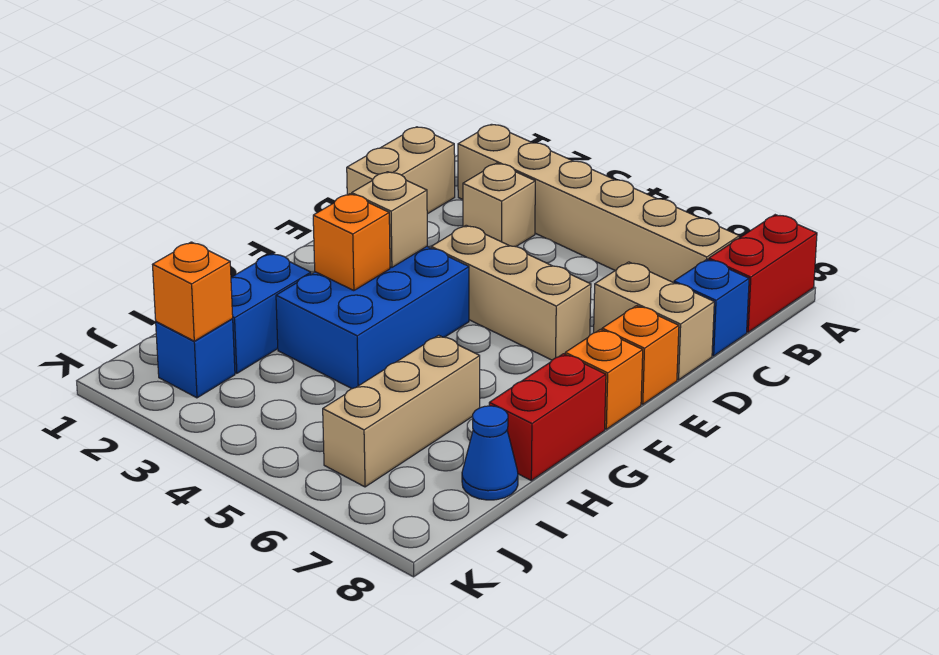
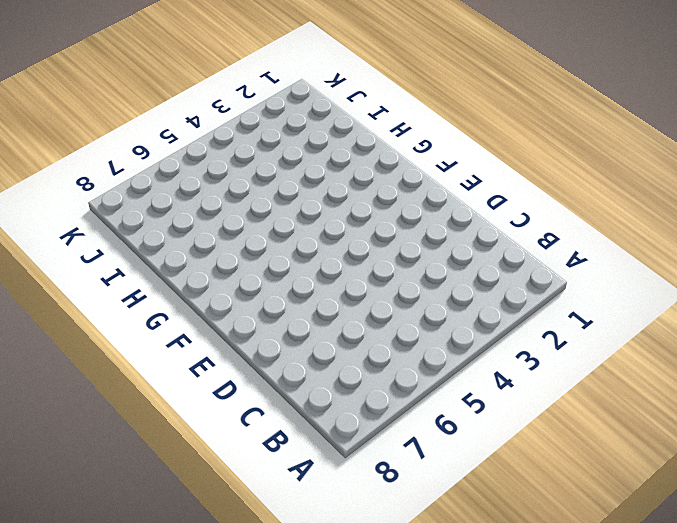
none -> red brick A8:B8 level 1
none -> tan brick B2:B7 level 1
none -> tan brick C1:D1 level 1

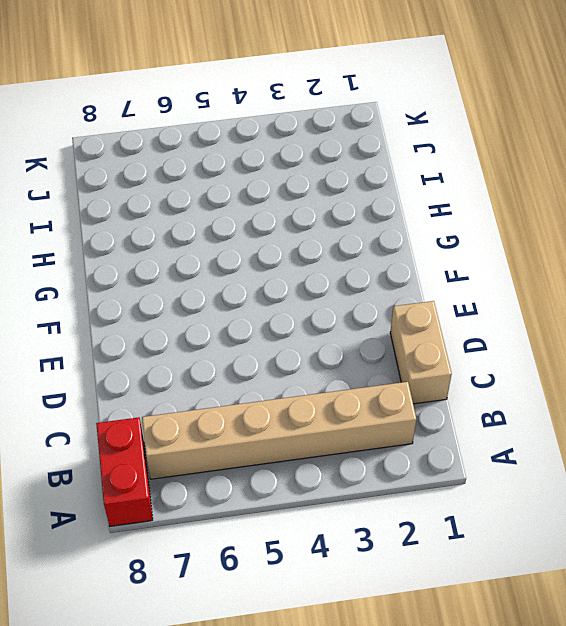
none -> tan brick C3 level 1
none -> blue brick C8 level 1
none -> tan brick D7:D8 level 1

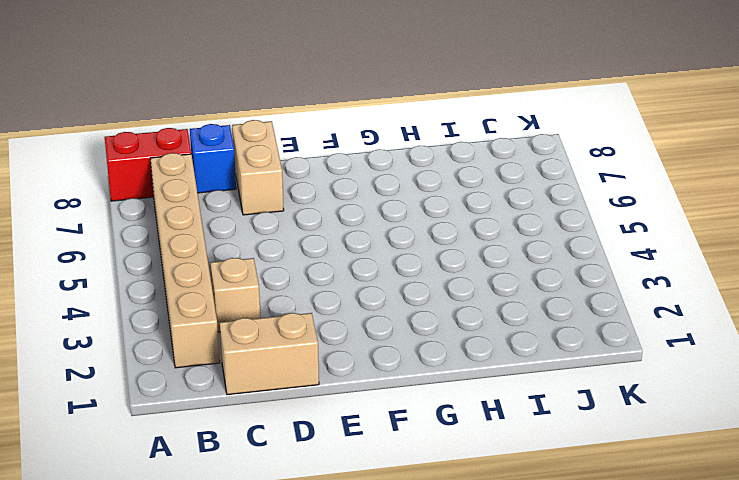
none -> tan brick E4:E6 level 1
none -> orange brick E8 level 1
none -> blue brick F3:H4 level 1

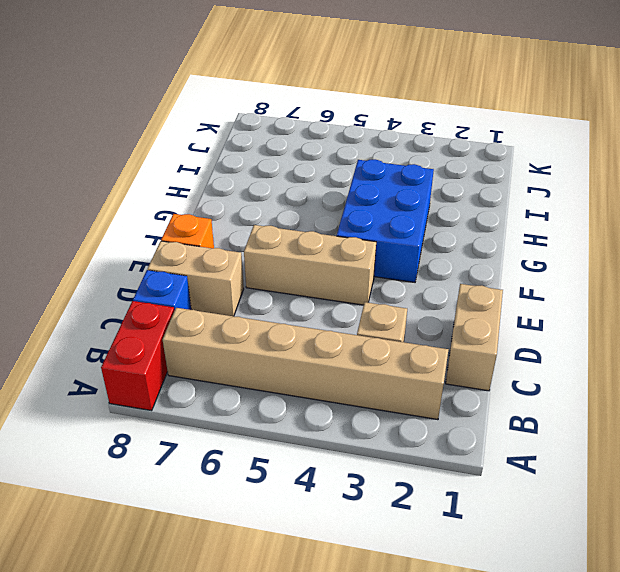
none -> orange brick F8 level 1
none -> red brick G8:H8 level 1
none -> blue brick H2:I2 level 1

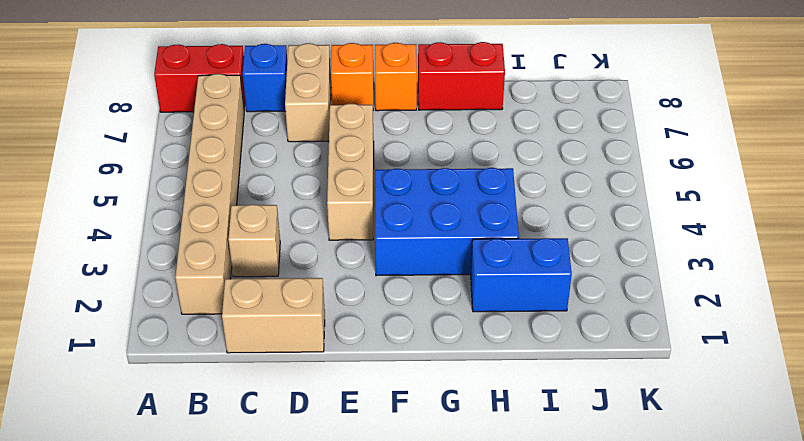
none -> tan brick H6:J6 level 1
none -> blue cone I8 level 1
none -> blue brick J2 level 1

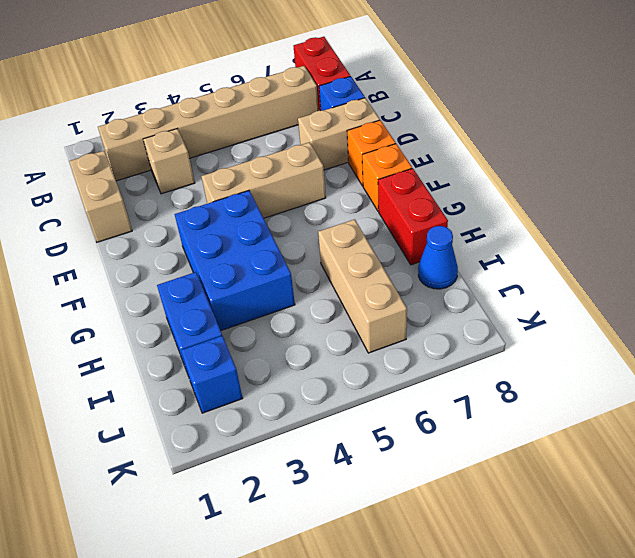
none -> tan brick F3 level 2
none -> orange brick G3 level 2
none -> orange brick J2 level 2

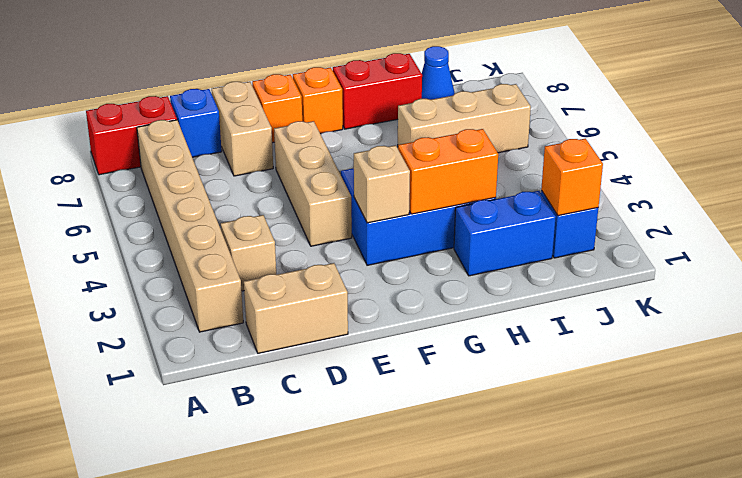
orange brick G3:H3 level 2 -> orange brick G3 level 2

